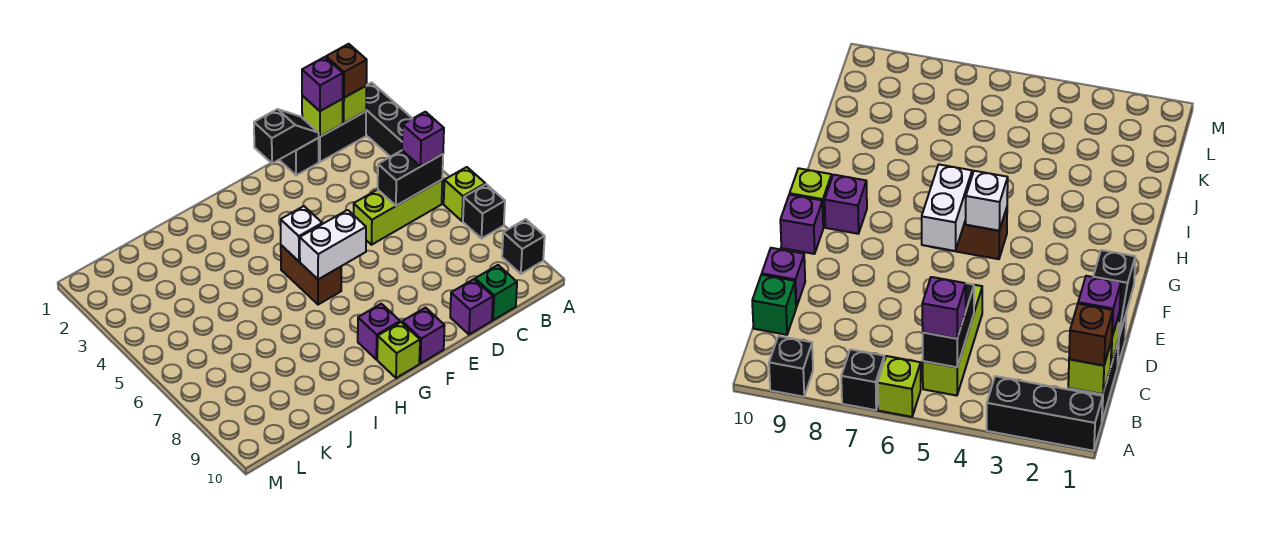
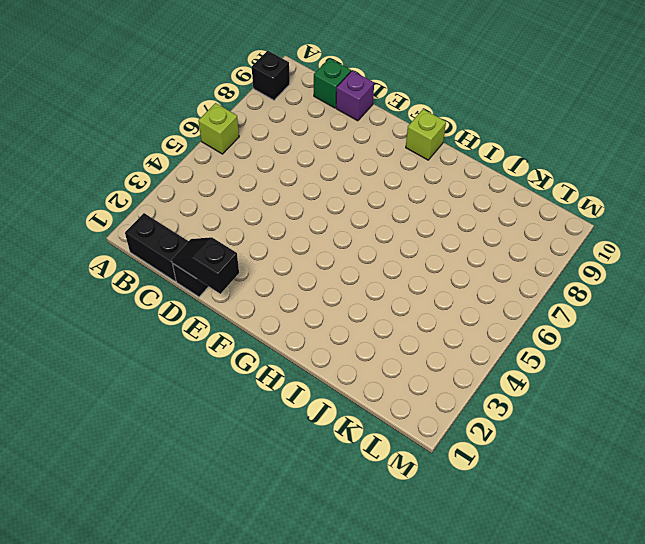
none -> black brick A1:A3 level 1
none -> black brick A7 level 1
none -> lime brick B5:D5 level 1

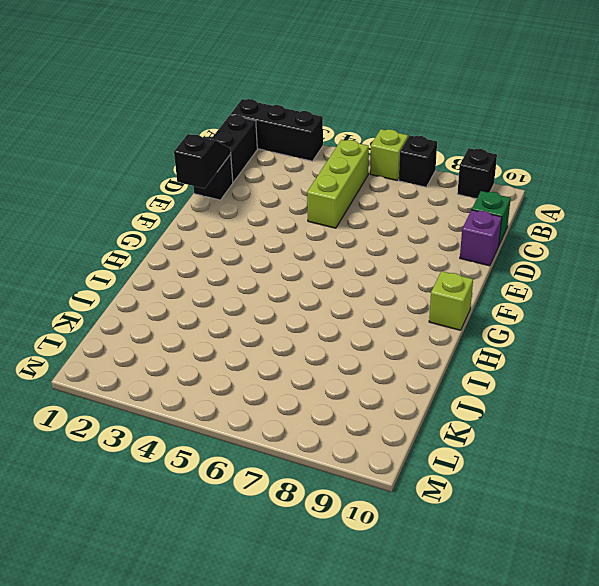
none -> purple brick F10 level 1
none -> brown brick G5:G6 level 1
none -> purple brick G9 level 1

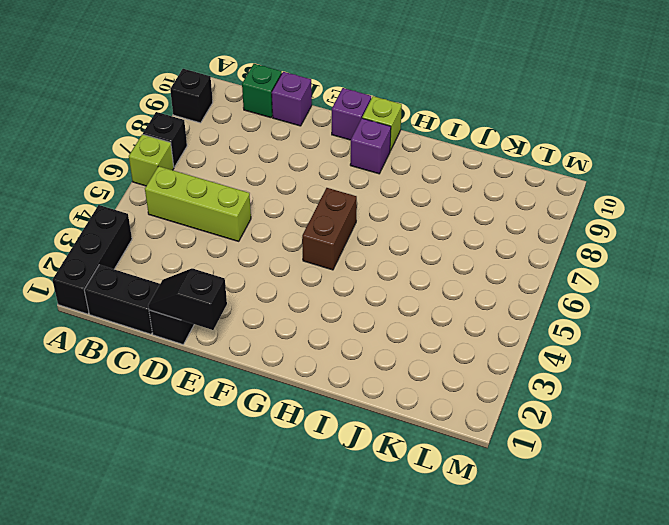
none -> lime brick B1 level 2
none -> black brick B5:C5 level 2
none -> lime brick C1 level 2

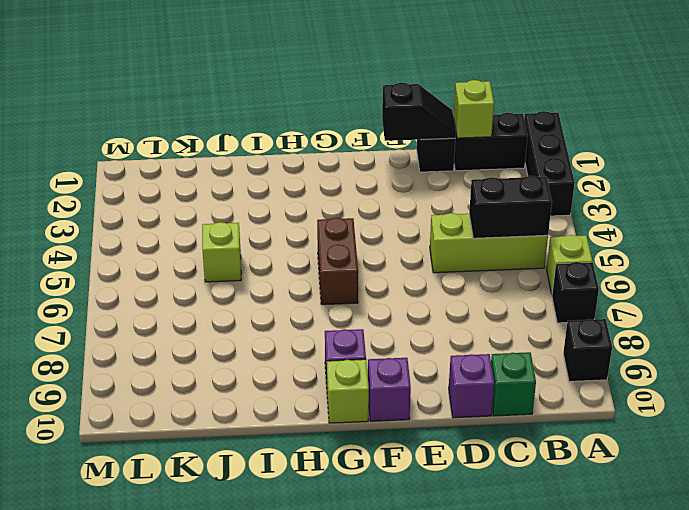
lime brick J5 level 1 -> lime brick B1 level 2
none -> white brick F6:G6 level 2
none -> white brick G5 level 2
none -> brown brick B1 level 3

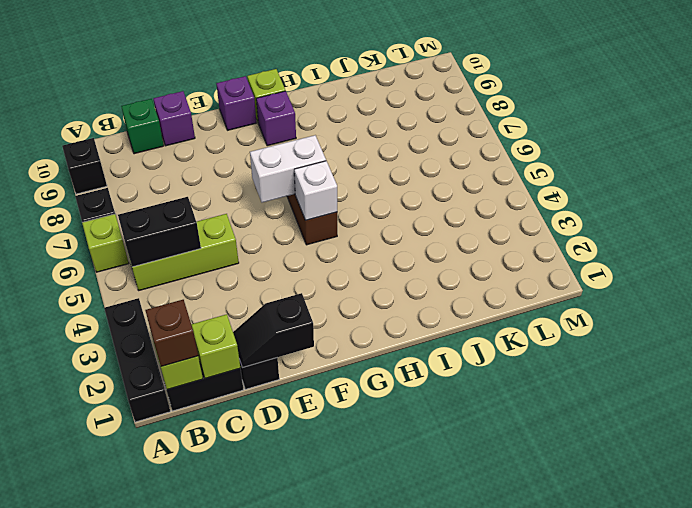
none -> purple brick B5 level 3
none -> purple brick C1 level 3

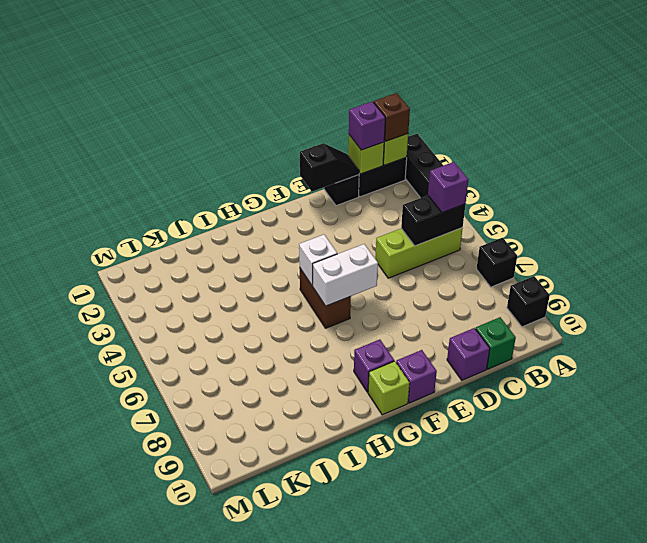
none -> lime brick A6 level 1

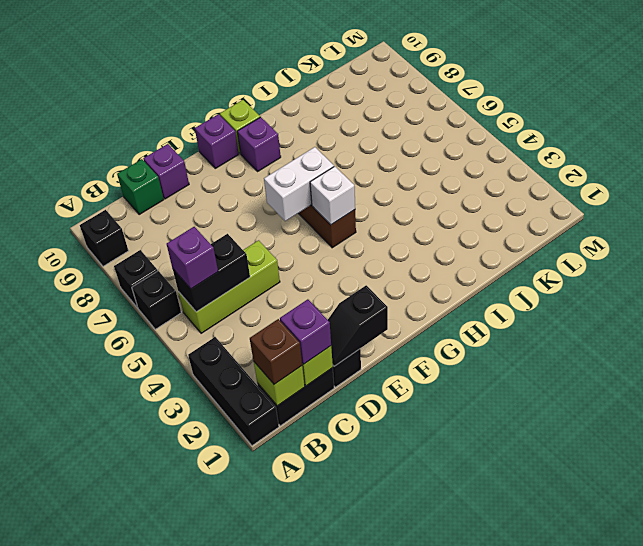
black brick A6 level 1 -> lime brick A6 level 1

